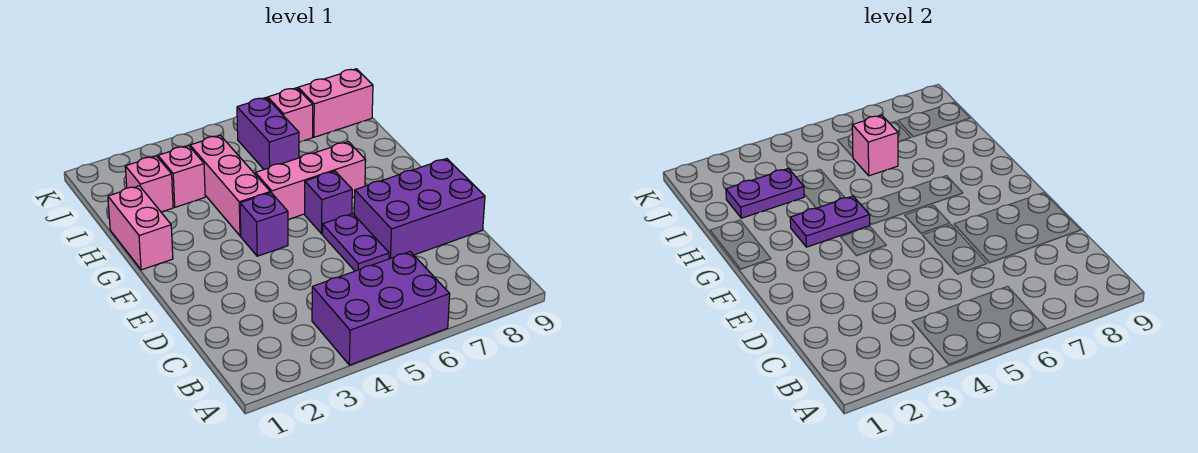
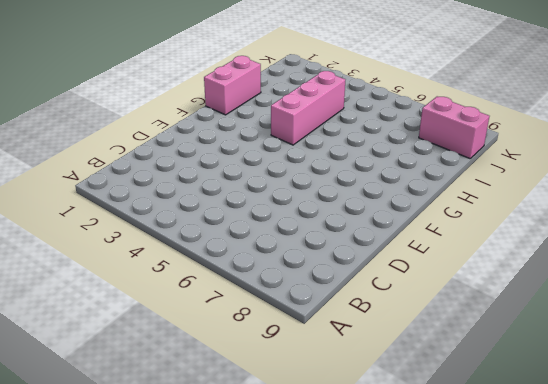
none -> purple brick A4:B6 level 1
none -> purple plate D6:E6 level 1
none -> purple brick D7:E9 level 1

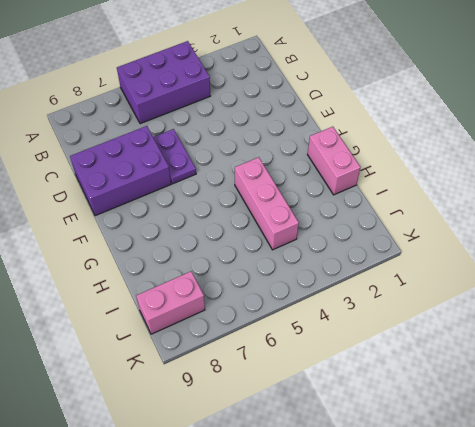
none -> purple brick F4 level 1
none -> purple brick F6 level 1
none -> pink brick G5:G7 level 1

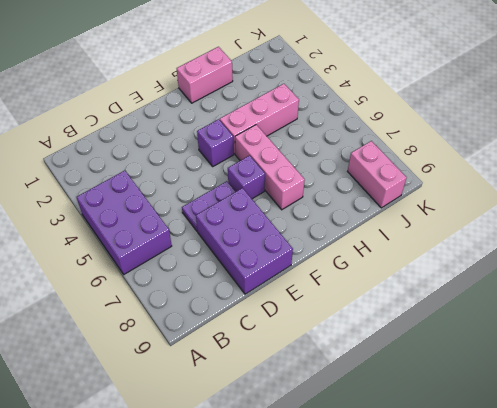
none -> pink brick I2 level 1
none -> pink brick I3 level 1
none -> purple brick I6:J6 level 1

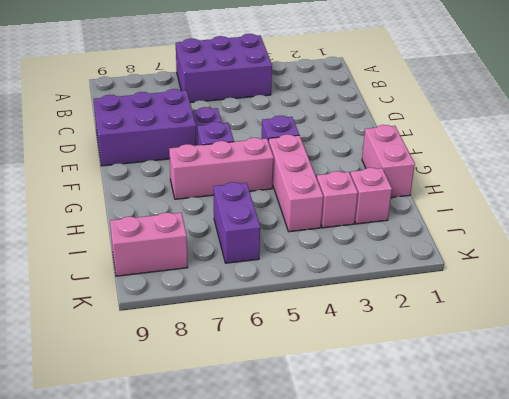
none -> pink brick J7 level 1
none -> purple plate G3:G4 level 2
none -> purple plate I2:I3 level 2

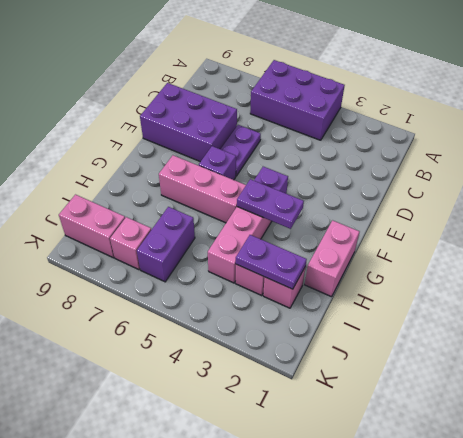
none -> pink brick I6 level 2

